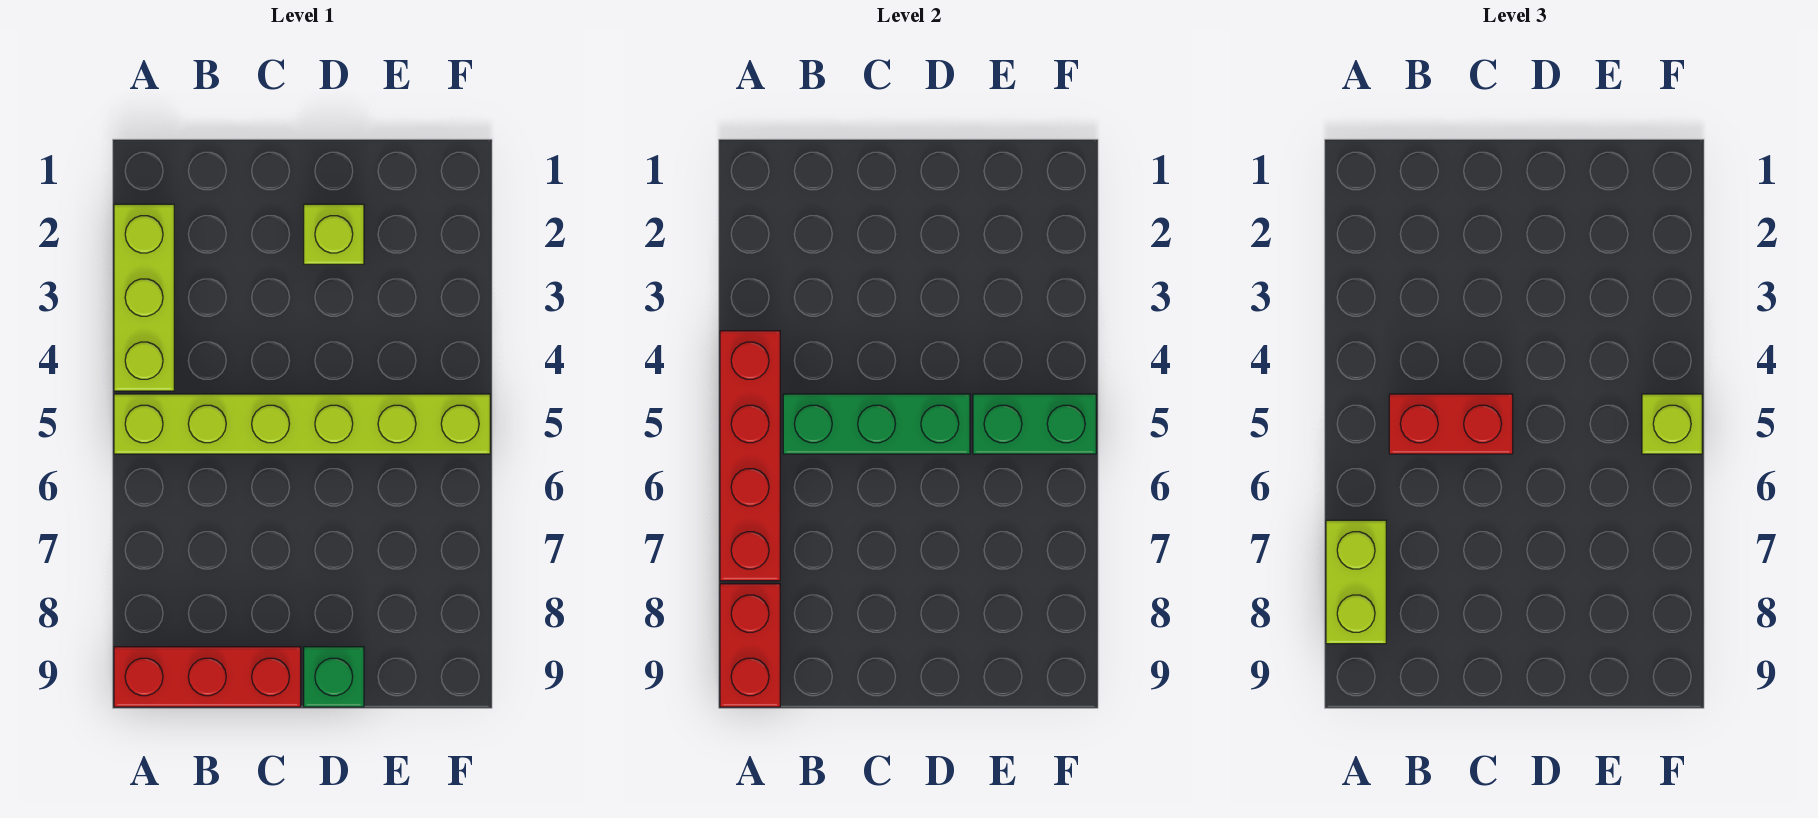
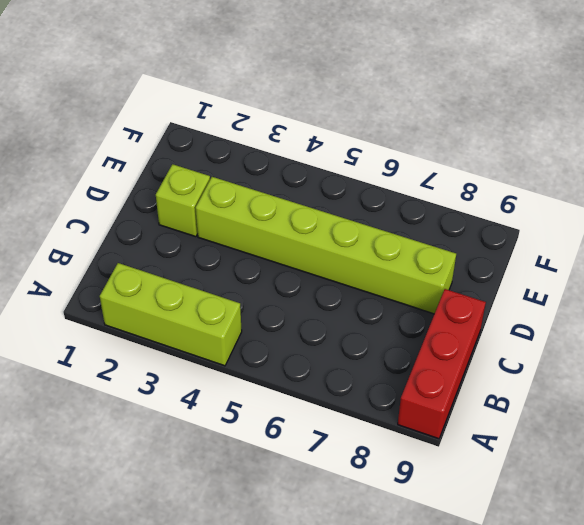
lime brick D3:D8 level 1 -> lime brick A5:F5 level 1
none -> green brick D9 level 1
none -> red brick A4:A7 level 2
none -> red brick A8:A9 level 2

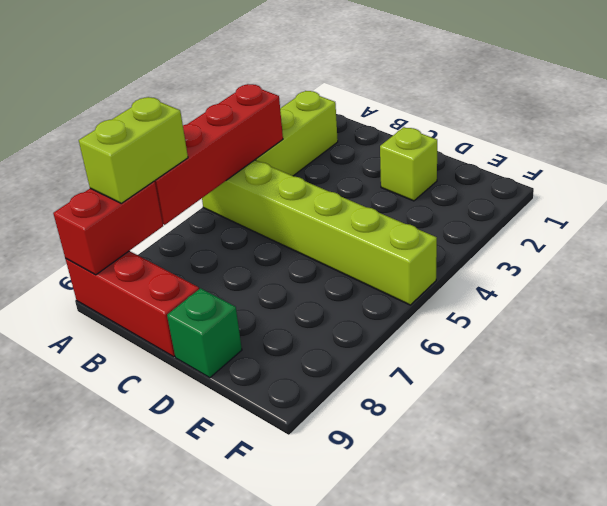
none -> green brick B5:D5 level 2
none -> green brick E5:F5 level 2
none -> red brick B5:C5 level 3

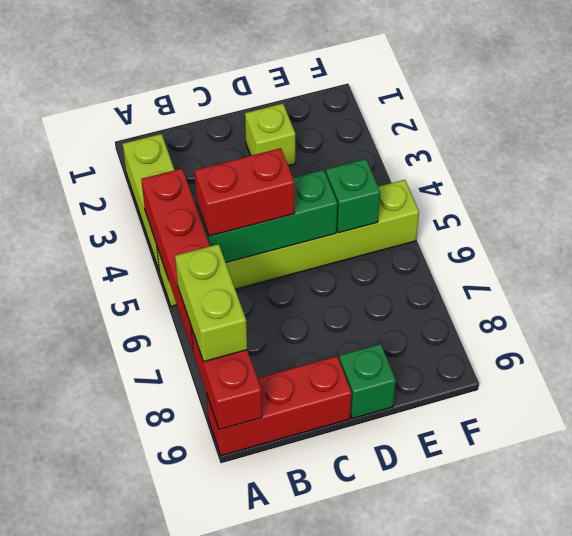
green brick E5 level 2 -> green brick E5:F5 level 2
none -> lime brick F5 level 3

